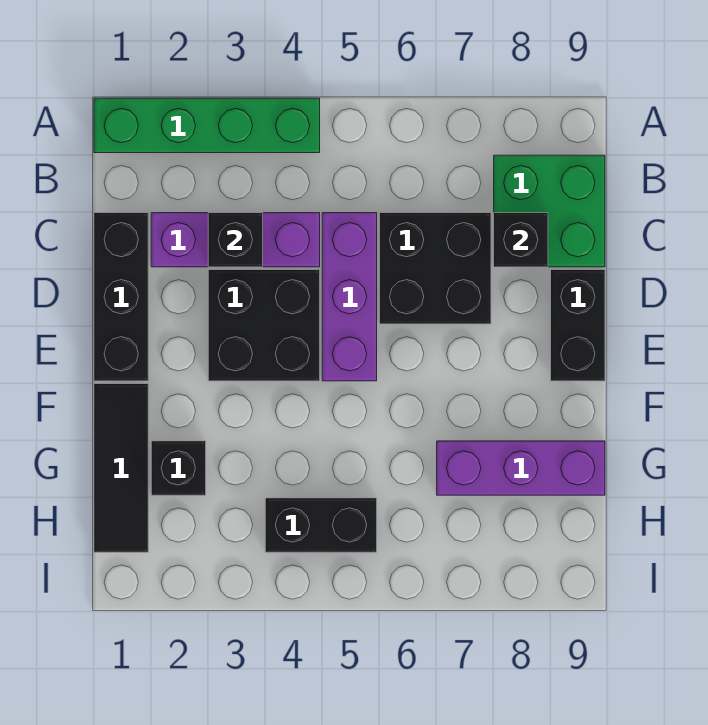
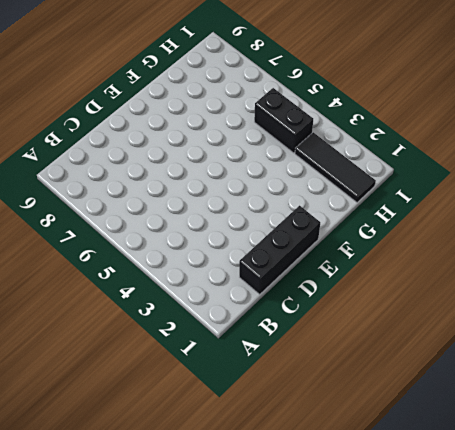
black tile H1:H3 level 1 -> black tile F1:H1 level 1
none -> green brick A1:A4 level 1
none -> green brick B8:C9 level 1
none -> purple brick C2:C4 level 1

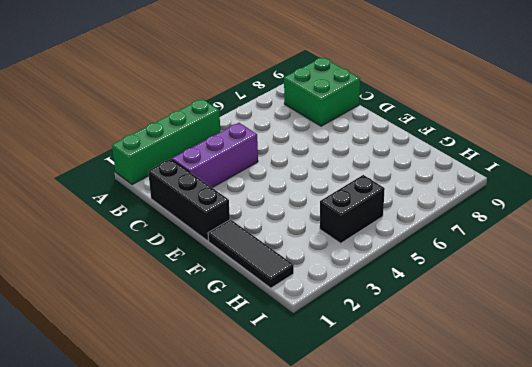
none -> purple brick C5:E5 level 1
none -> black brick C6:D7 level 1
none -> black brick D3:E4 level 1

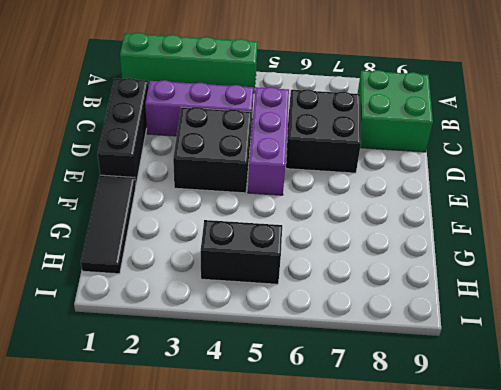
none -> black brick D9:E9 level 1
none -> black brick G2 level 1
none -> purple brick G7:G9 level 1

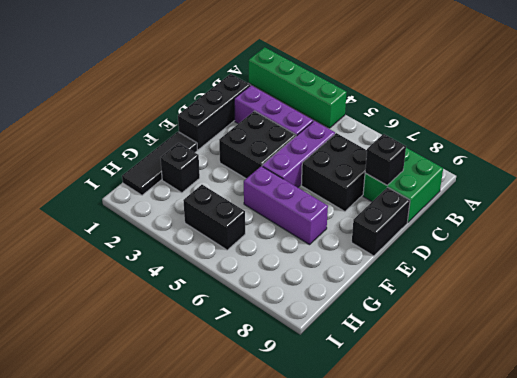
purple brick F5:F7 level 1 -> purple brick G7:G9 level 1
none -> black brick C3 level 2

